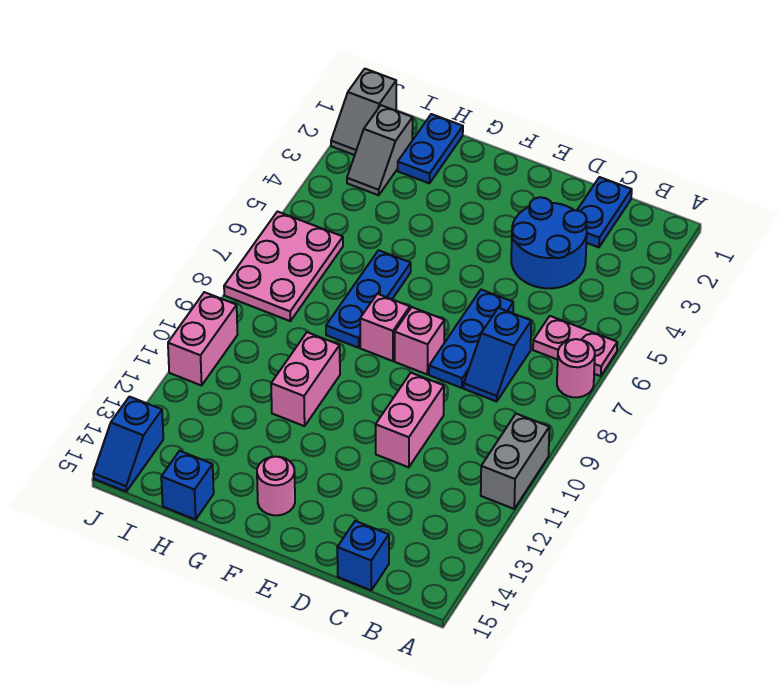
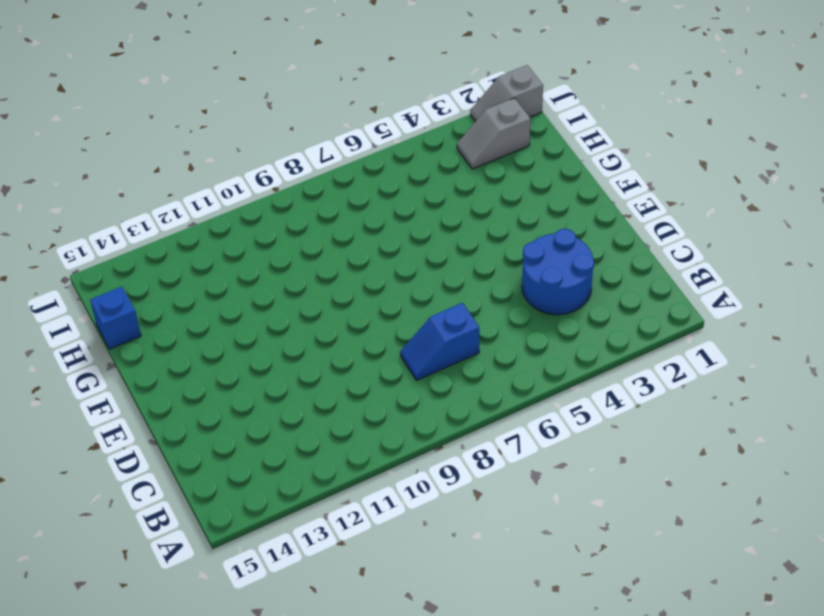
none -> pink plate A6:B6 level 1
none -> pink round brick A7 level 1
none -> grey brick A10:A11 level 1

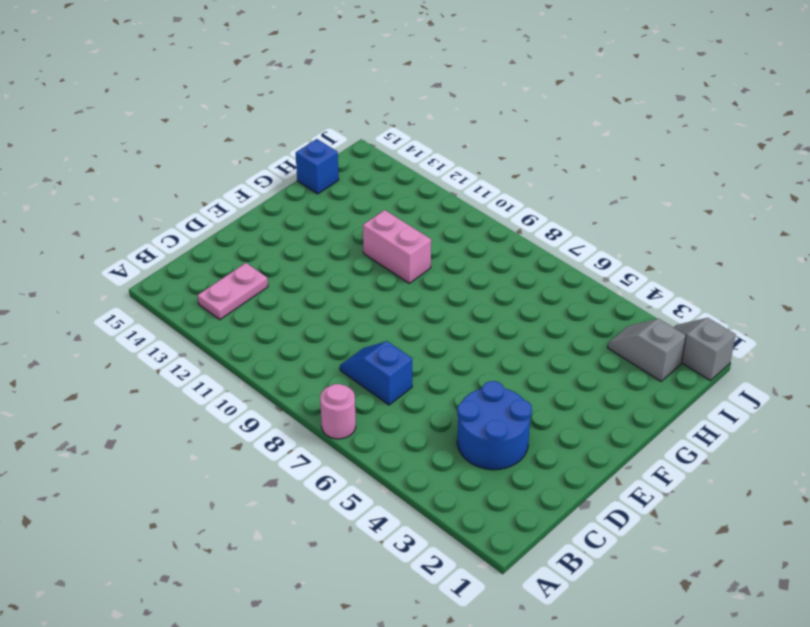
pink plate B13:C13 level 1 -> pink plate A6:B6 level 1
none -> grey brick A10:A11 level 1
none -> blue plate C1:C2 level 1
none -> blue brick C15 level 1

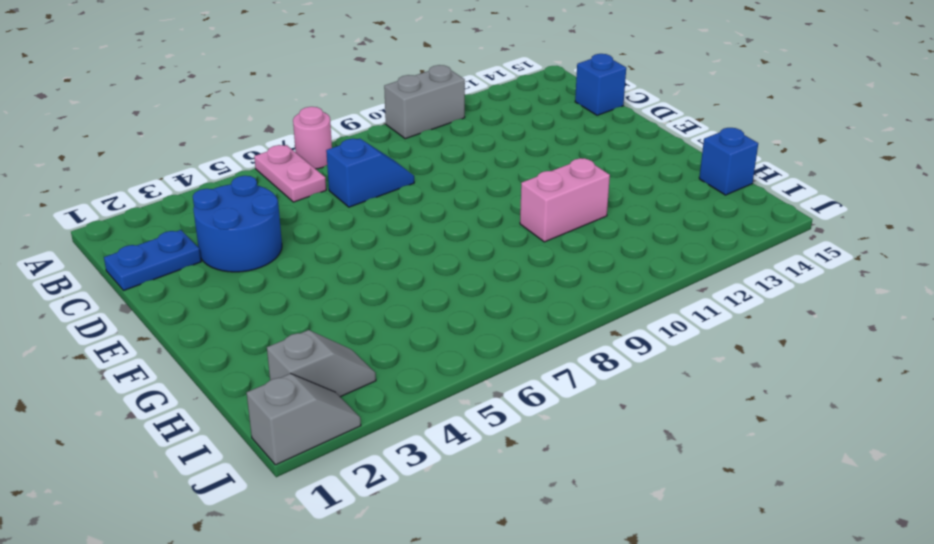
none -> blue plate D6:D8 level 1
none -> pink brick D10:D11 level 1
none -> pink brick E8 level 1

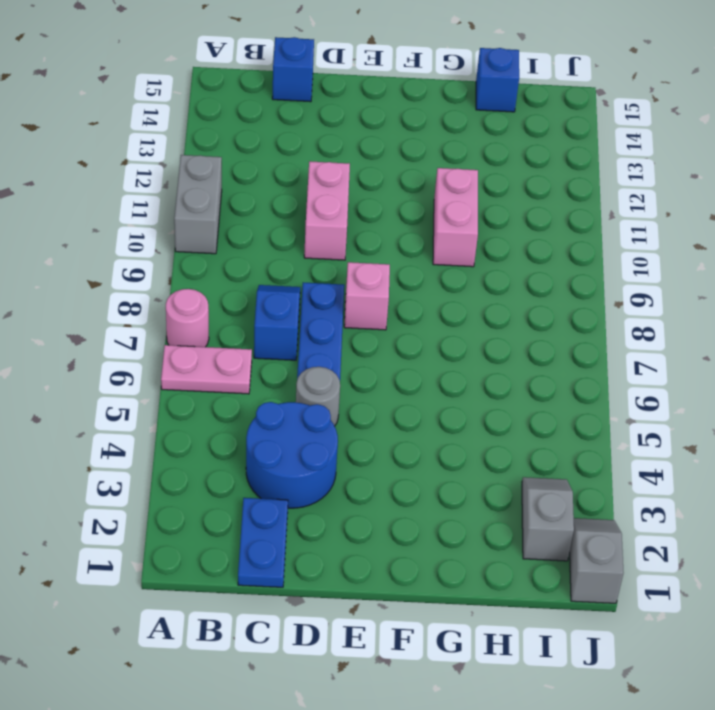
grey round brick D5 level 1 -> none
none -> pink brick F8 level 1
none -> pink round brick F14 level 1
none -> blue plate G6:G8 level 1

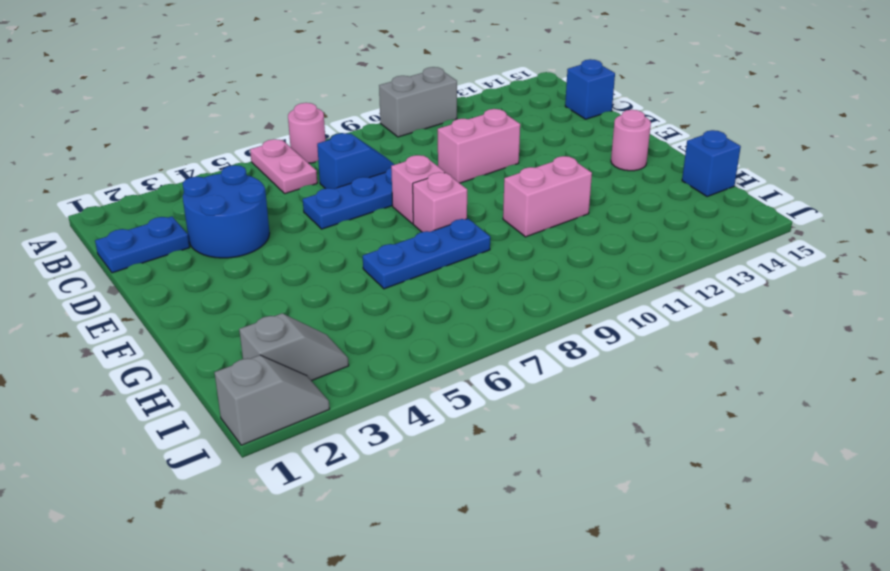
none -> blue plate H1:H2 level 1
none -> pink plate I6:J8 level 1
none -> pink brick J10:J11 level 1

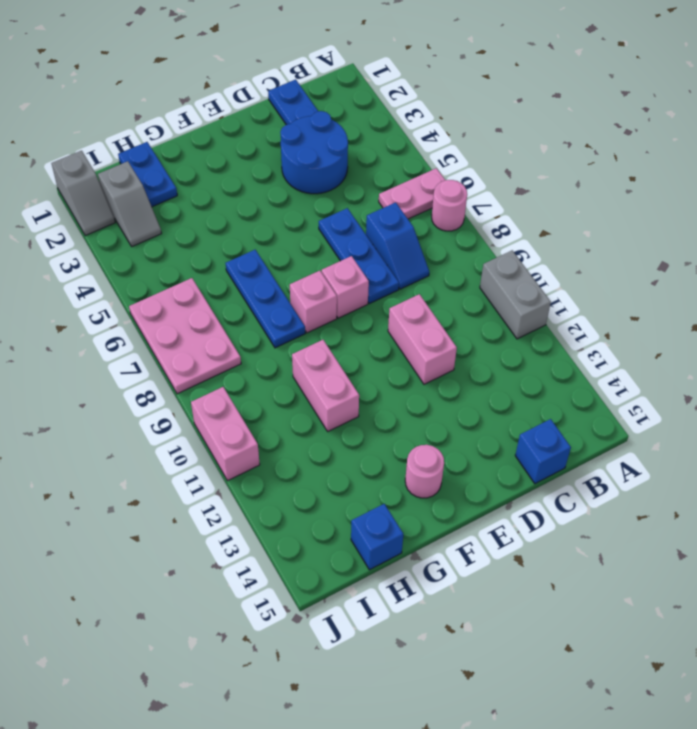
none -> blue slope J14:J15 level 1 top 14

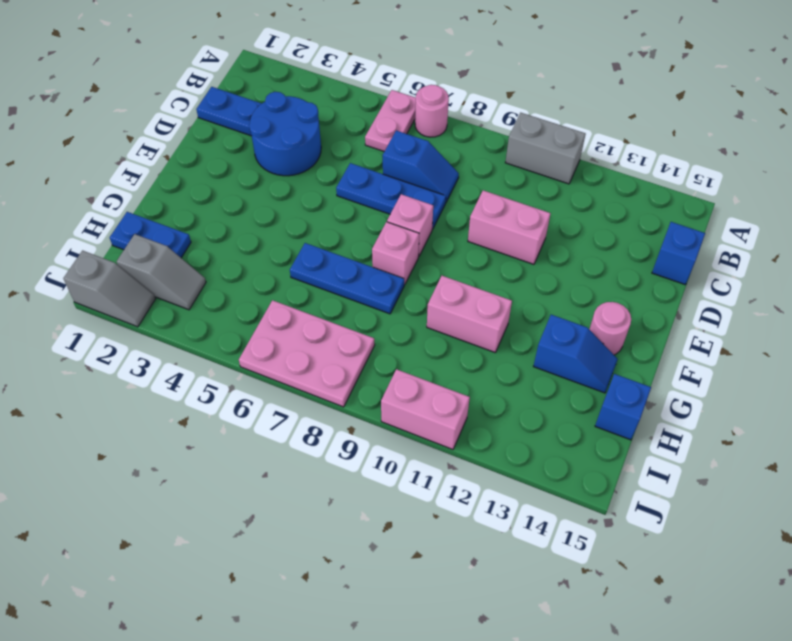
blue slope G13:G14 level 1 top 13 -> blue slope J14:J15 level 1 top 14

